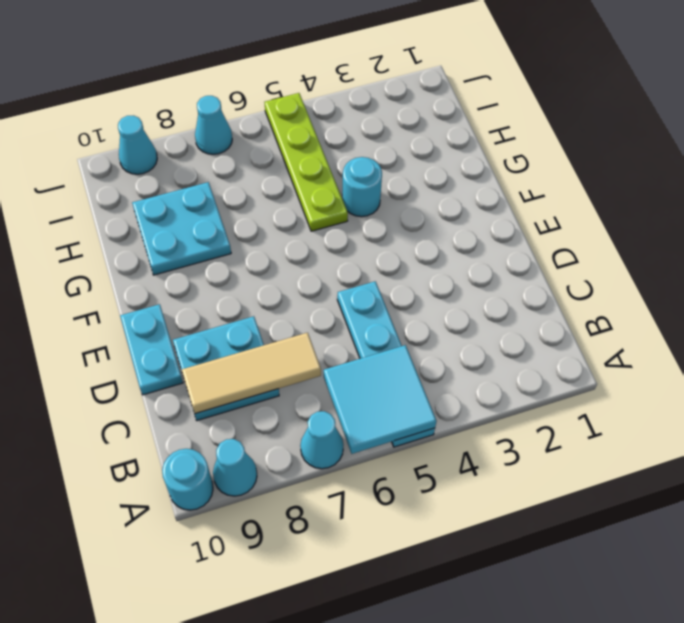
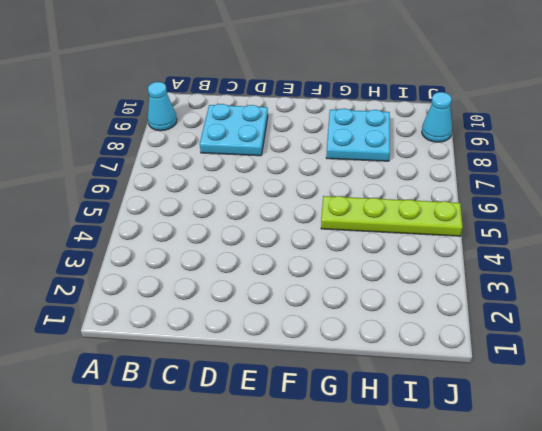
none -> cyan plate A5:D5 level 1
none -> cyan cone A7 level 1
none -> cyan round brick A10 level 1

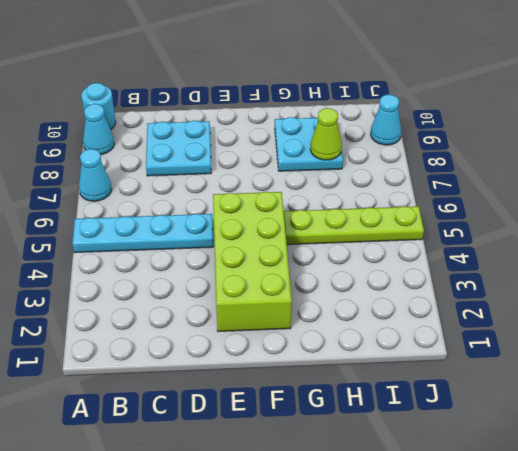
lime brick E2:F5 level 1 -> none
lime cone H8 level 2 -> none
none -> cyan plate D10:E10 level 1
none -> cyan round brick G4 level 1
none -> cyan cone J7 level 1

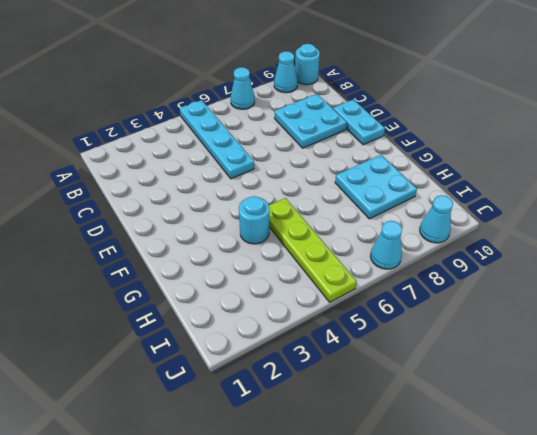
none -> cyan tile A5:B6 level 2
none -> tan tile C7:C9 level 2

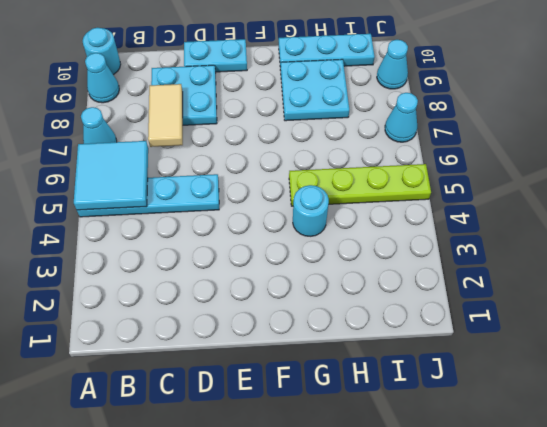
tan tile C7:C8 level 2 -> tan tile C7:C9 level 2
cyan plate G10:I10 level 1 -> none

